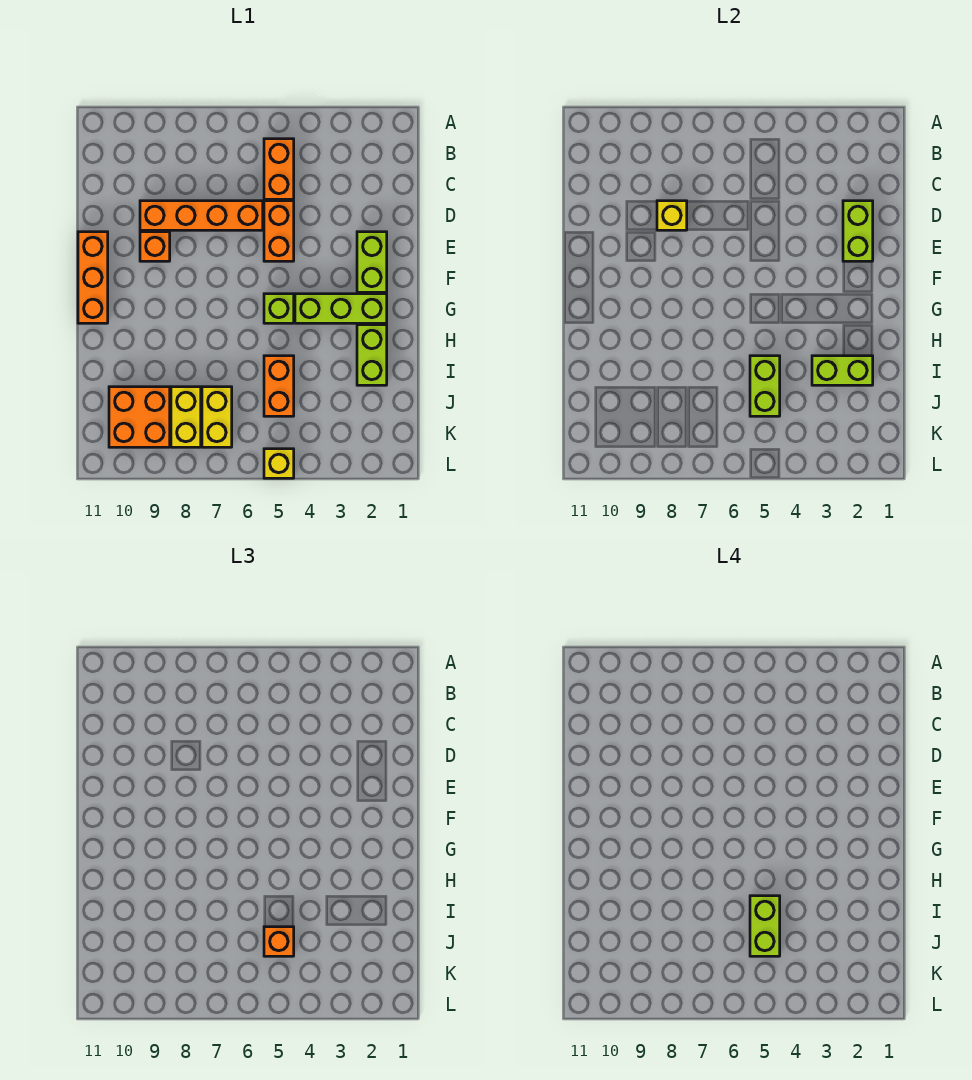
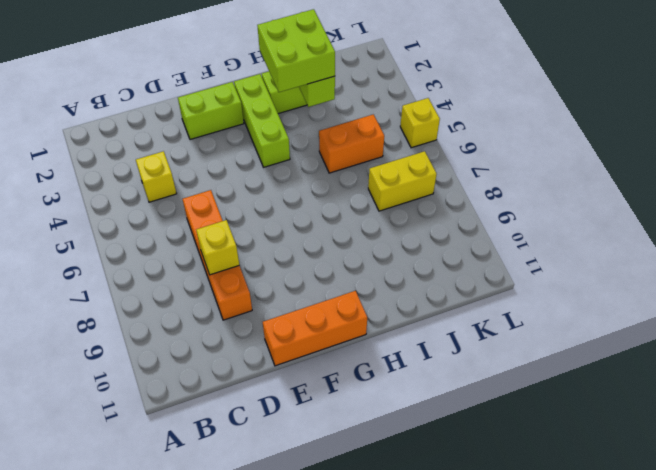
yellow brick C4 level 1 -> none
lime brick H2:I3 level 3 -> none
none -> orange brick B5:C5 level 1
none -> orange brick D5:E5 level 1
none -> orange brick E9 level 1

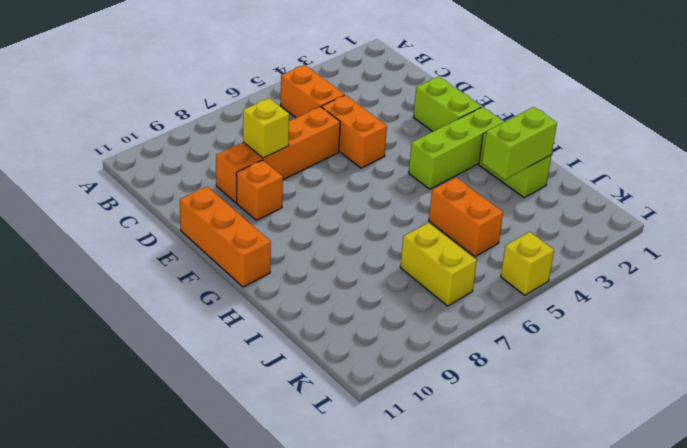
none -> lime brick G5 level 1
none -> yellow brick J8:K8 level 1
none -> orange brick J9:K10 level 1

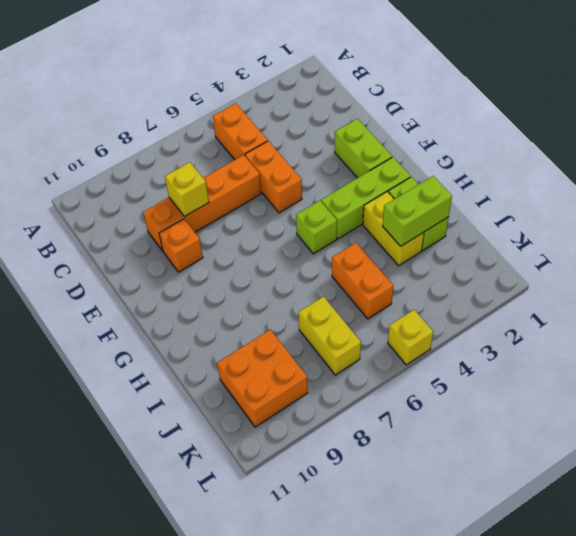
yellow brick H3:I3 level 1 -> yellow brick J8:K8 level 1
none -> orange brick E11:G11 level 1
none -> lime brick D2:E2 level 2
none -> lime brick I5:J5 level 2

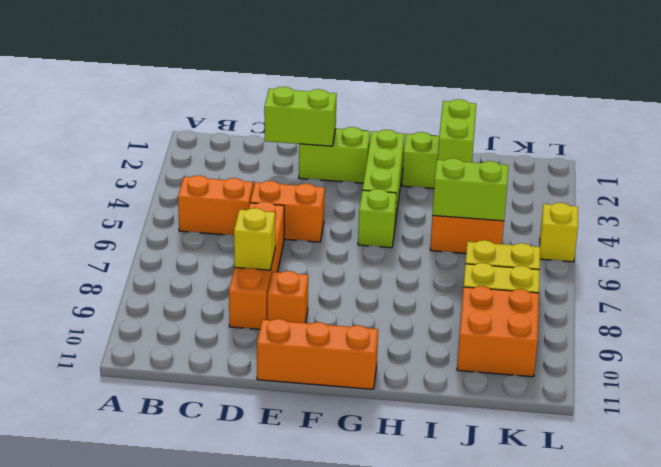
none -> orange brick J5 level 3
none -> lime brick I5:J5 level 4

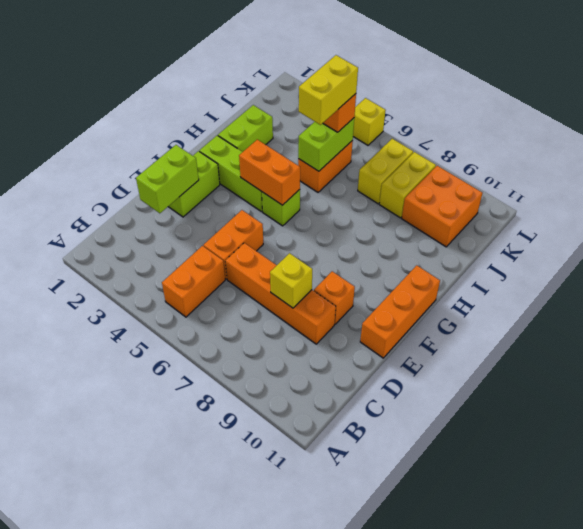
orange brick G4:G5 level 2 -> none
yellow brick I5:J5 level 4 -> lime brick I5:J5 level 4
none -> lime brick I2:I3 level 2

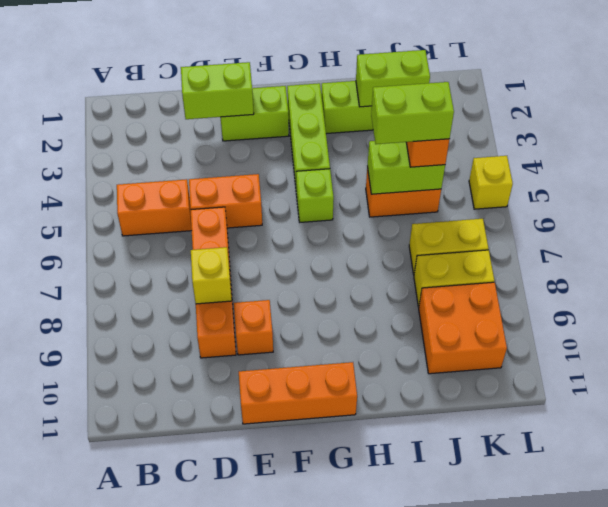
lime brick I2:J2 level 2 -> lime brick I2:I3 level 2

